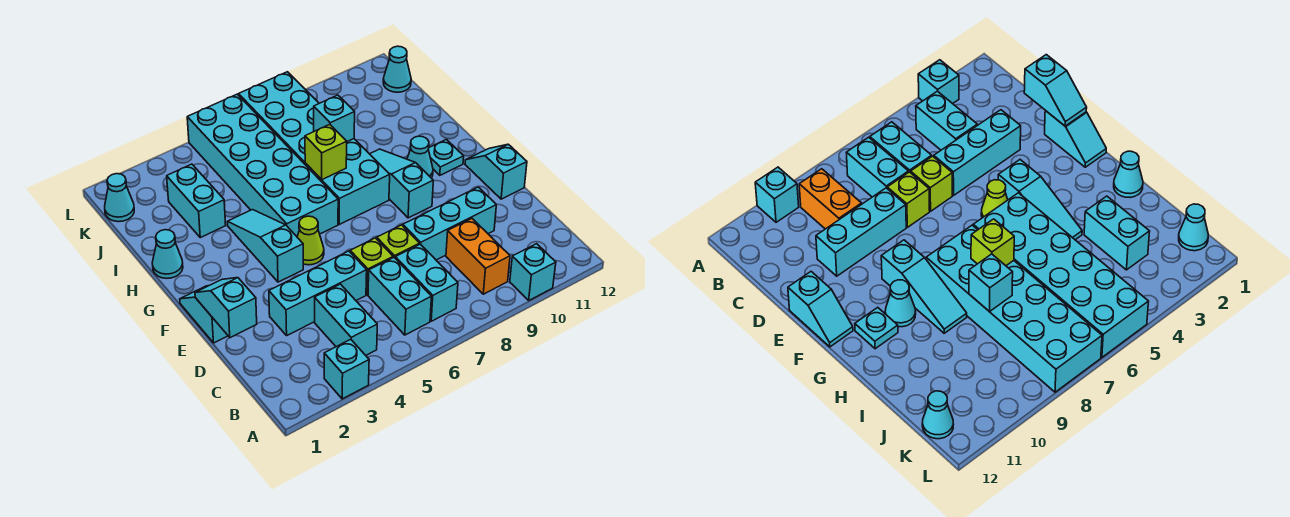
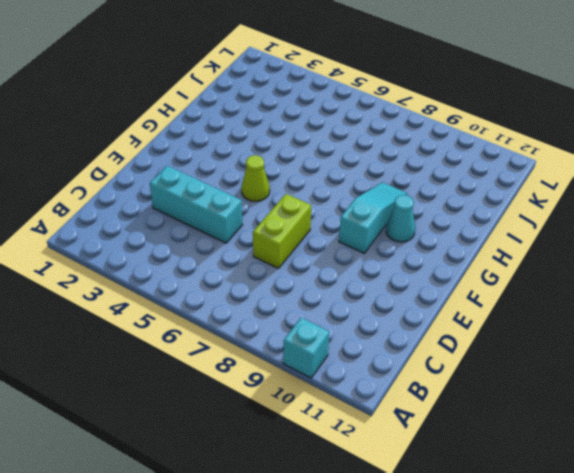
lime brick D7:E7 level 1 -> lime brick D7 level 1
none -> cyan brick A3 level 1
none -> cyan brick B4:C4 level 1
none -> cyan brick B6:C6 level 1

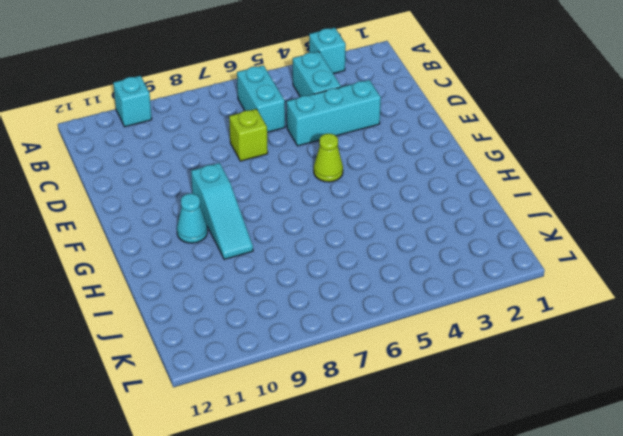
none -> cyan brick B7:C7 level 1
none -> orange brick B9:C9 level 1
none -> lime brick D6 level 1

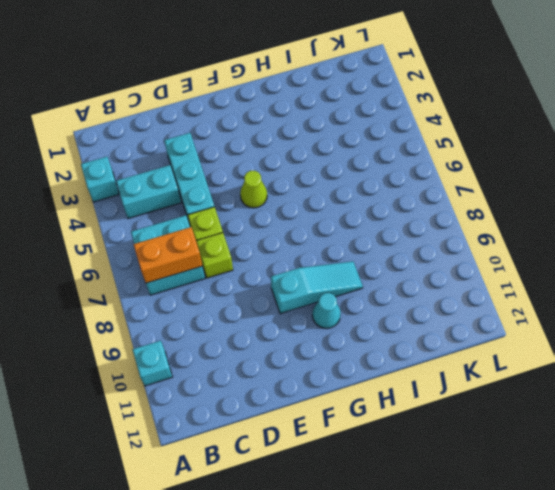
orange brick B7:C7 level 2 -> orange brick B9:C9 level 1
none -> cyan brick D8:D10 level 1
none -> cyan slope E1:F1 level 1 top E
none -> cyan slope E12:F12 level 1 top E

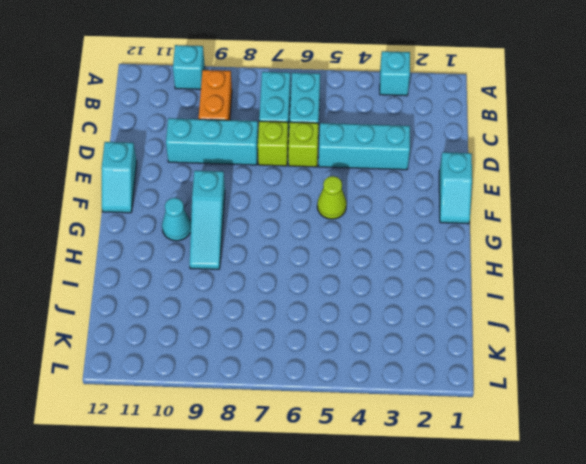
none -> cyan brick B4:C4 level 1
none -> cyan slope F4:H4 level 1 top F
none -> cyan brick G5:L6 level 1

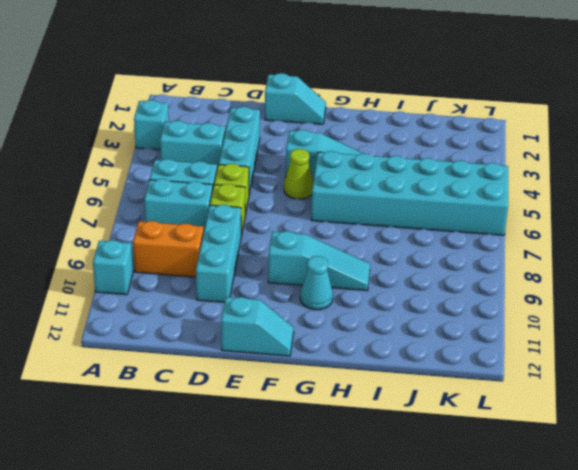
none -> cyan brick G7:L8 level 1
none -> cyan plate G11 level 1
none -> cyan cone H1 level 1

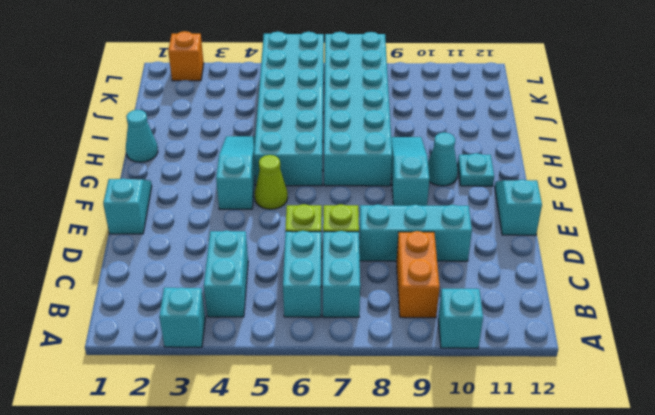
orange brick L2 level 1 -> none
none -> cyan brick D3:D5 level 1
none -> cyan brick I3:J3 level 1
none -> cyan cone K1 level 1

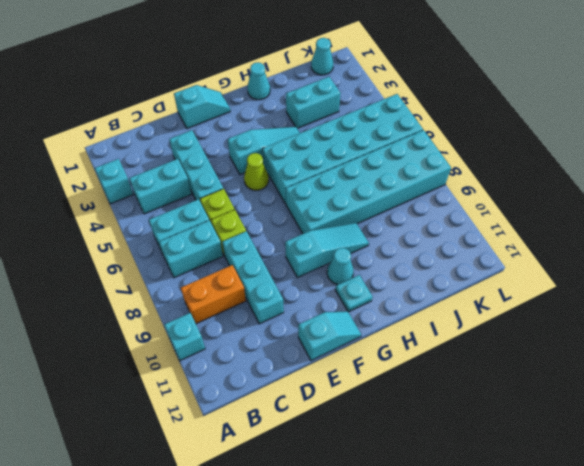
none -> cyan cone K12 level 1
none -> cyan slope D1:E1 level 2 top D
none -> lime brick H7 level 2

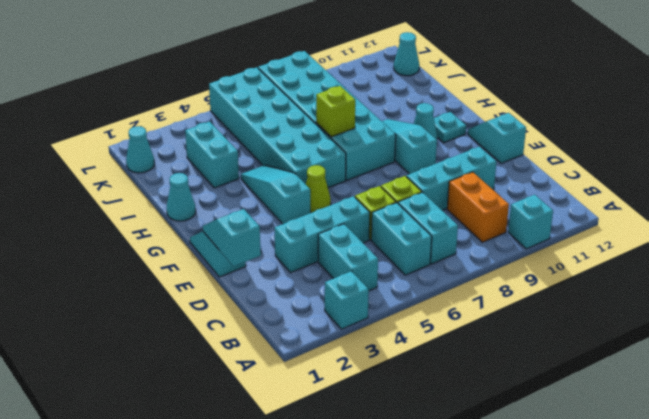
none -> cyan brick I8 level 2

